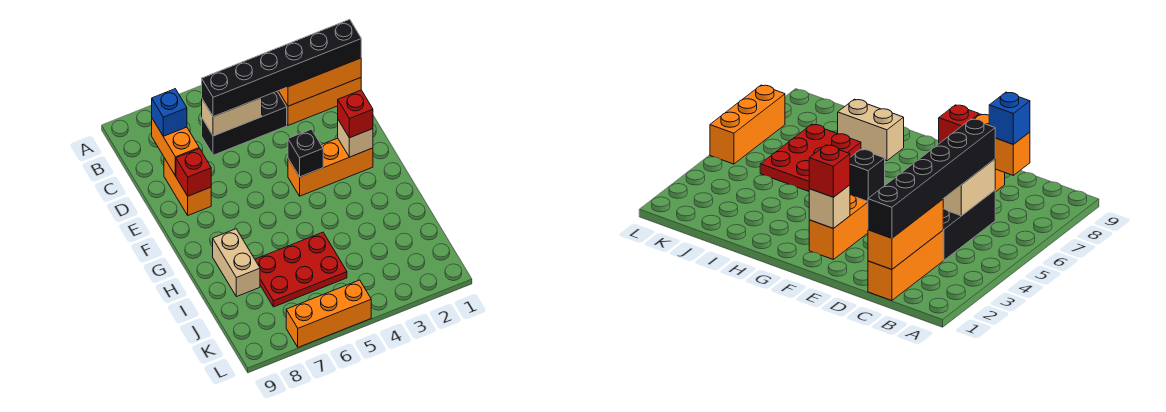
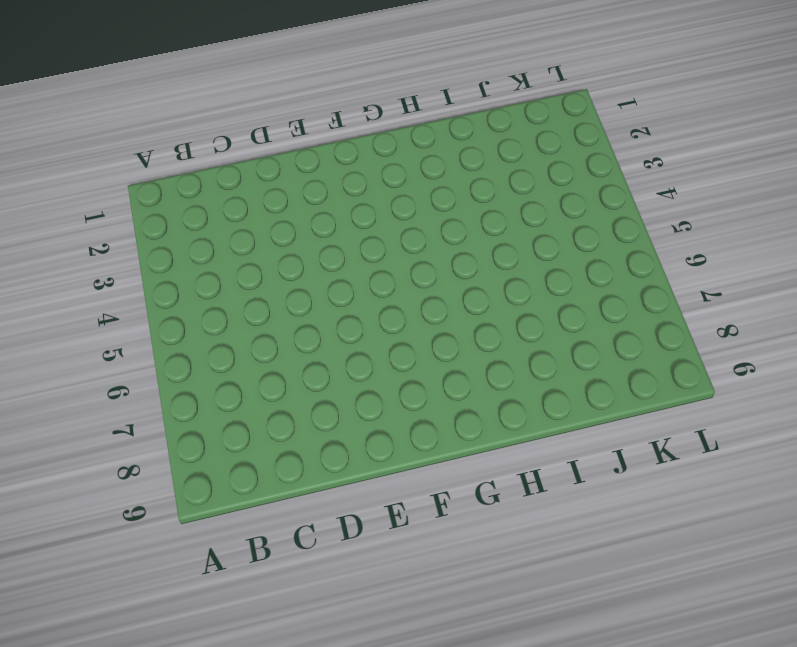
none -> orange brick C1:C3 level 1
none -> black brick C4:C6 level 1
none -> orange brick D8:E8 level 1

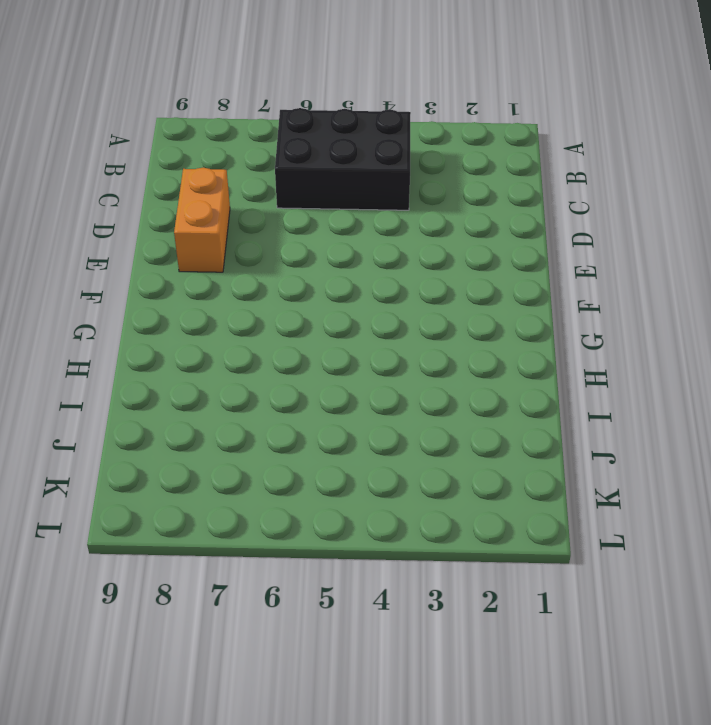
black brick B4:C6 level 1 -> black brick C4:C6 level 1
none -> orange brick C1:C3 level 1
none -> orange brick F2:F4 level 1
none -> tan brick H8:I8 level 1

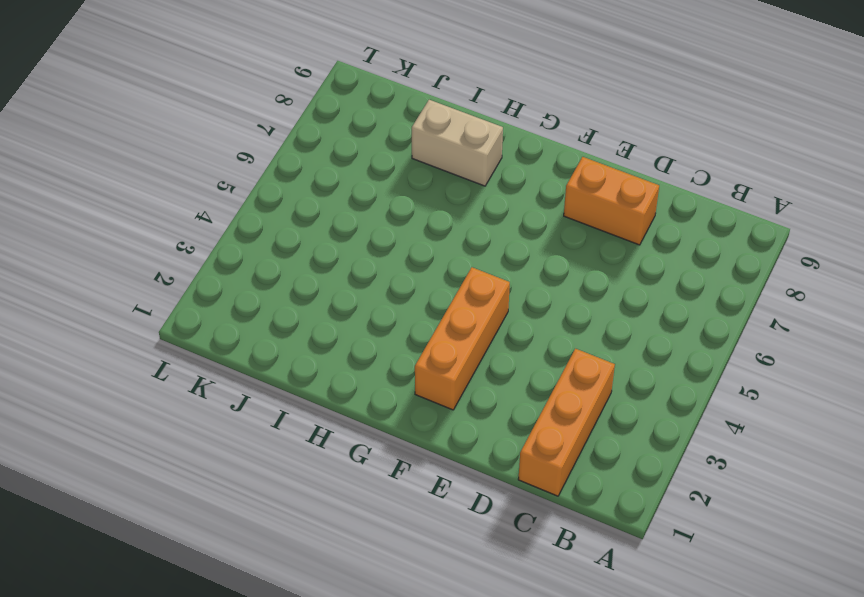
none -> black brick C4:C6 level 1
none -> red plate I5:J7 level 1
none -> orange brick L5:L7 level 1

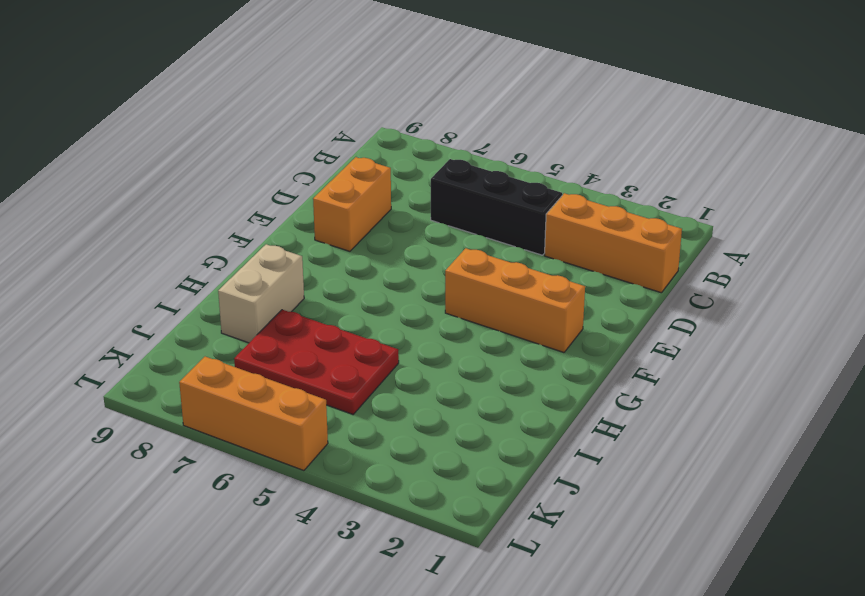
none -> orange brick C1:C3 level 2
none -> tan brick C5:C6 level 2
none -> orange brick C8:D8 level 2

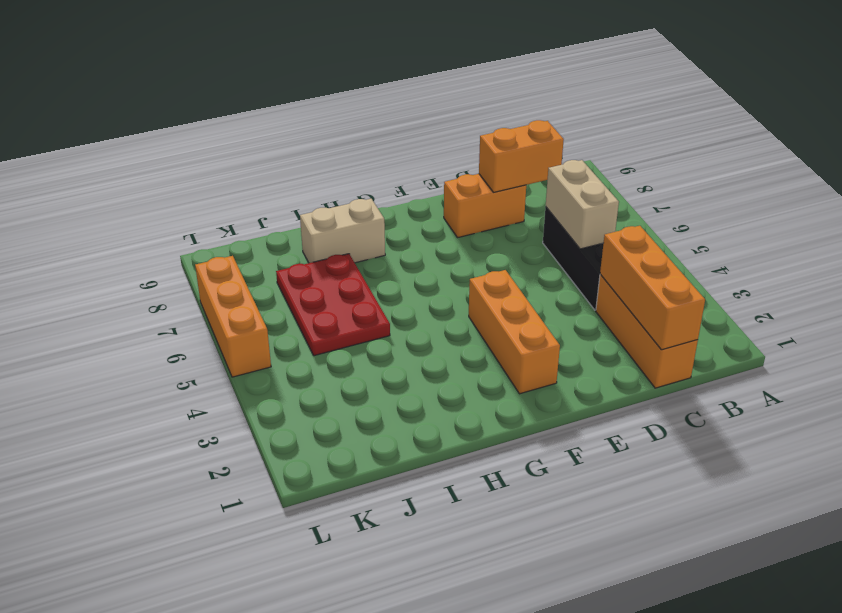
none -> red brick E8 level 2
none -> tan brick F2 level 2
none -> black brick F4 level 2

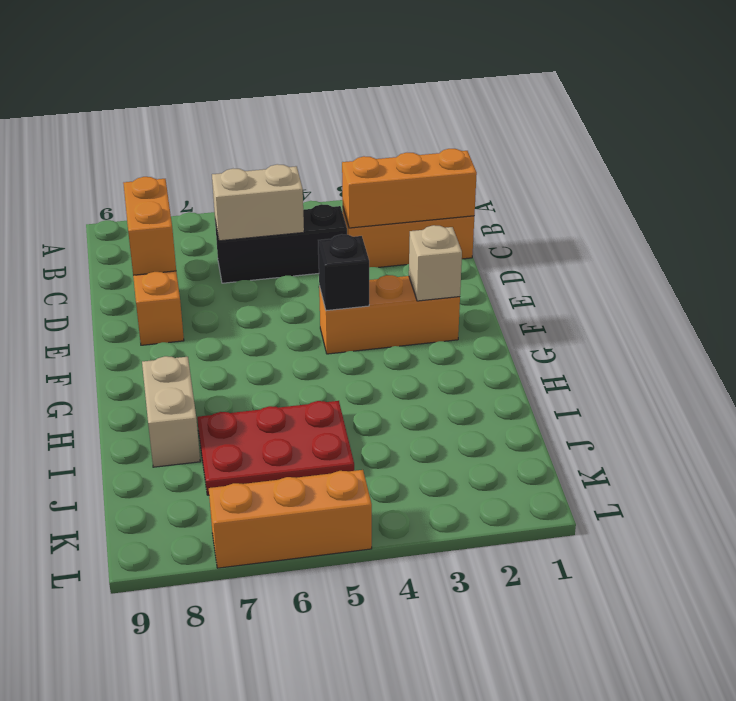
none -> red brick E8 level 2
none -> black brick C1:C6 level 3
none -> blue brick C8 level 3

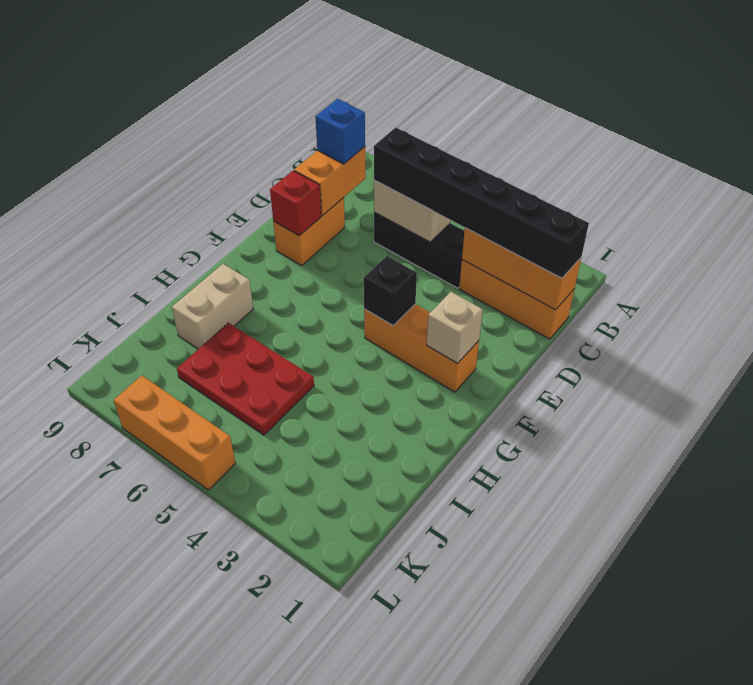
none -> red brick F2 level 3

